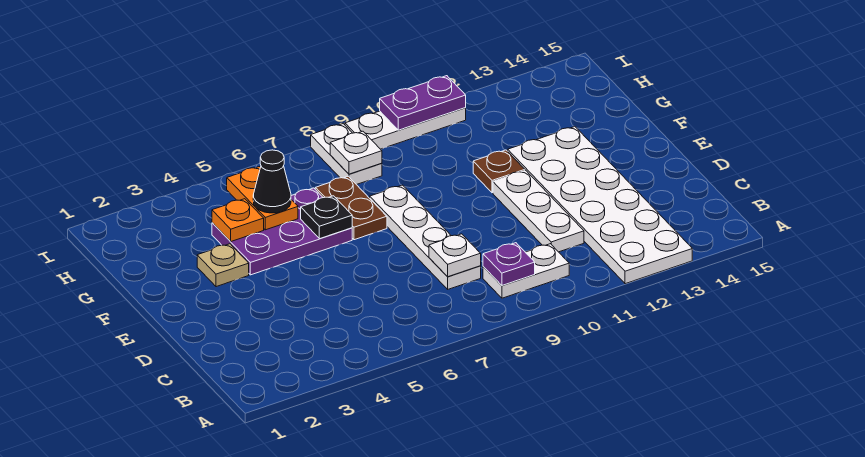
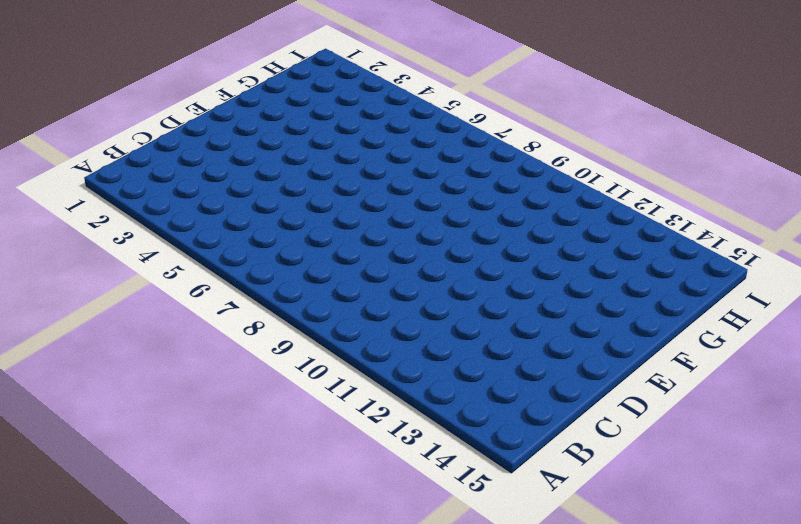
none -> white plate A12:F13 level 1
none -> white plate B9:B10 level 1
none -> white plate C8:F8 level 1

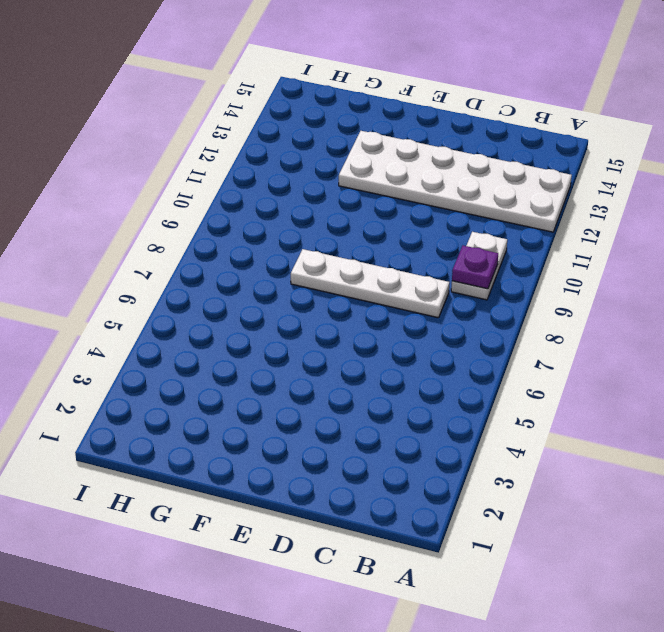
none -> white plate C11:E11 level 1
none -> tan plate F3 level 1
none -> purple plate F4:G6 level 1

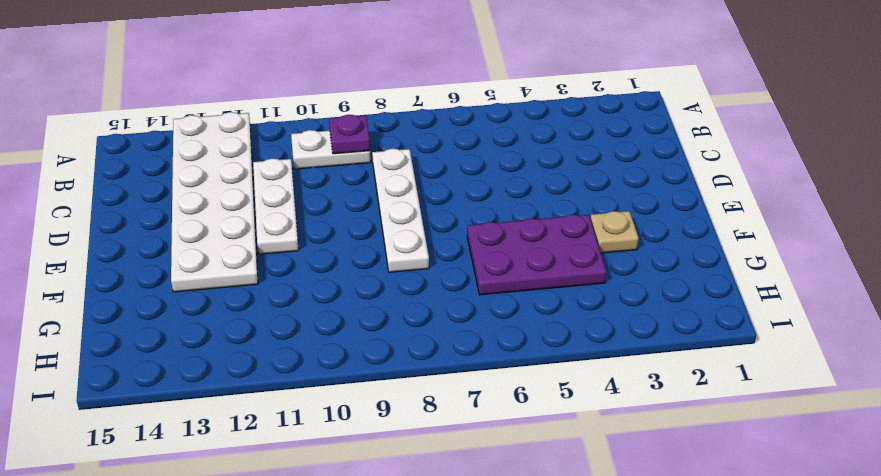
none -> brown plate F7:G7 level 1
none -> brown plate F11 level 1
none -> white plate H8:I8 level 1

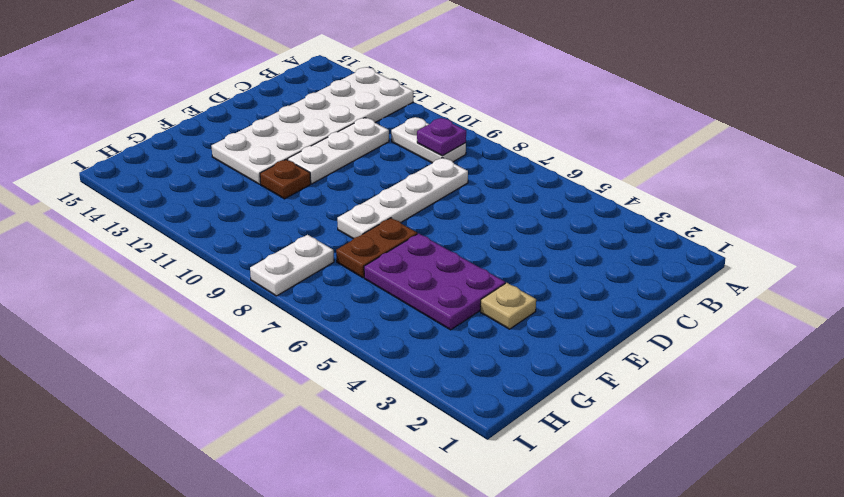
none -> white plate I9:I11 level 1
none -> white plate C8 level 2
none -> black plate F6 level 2

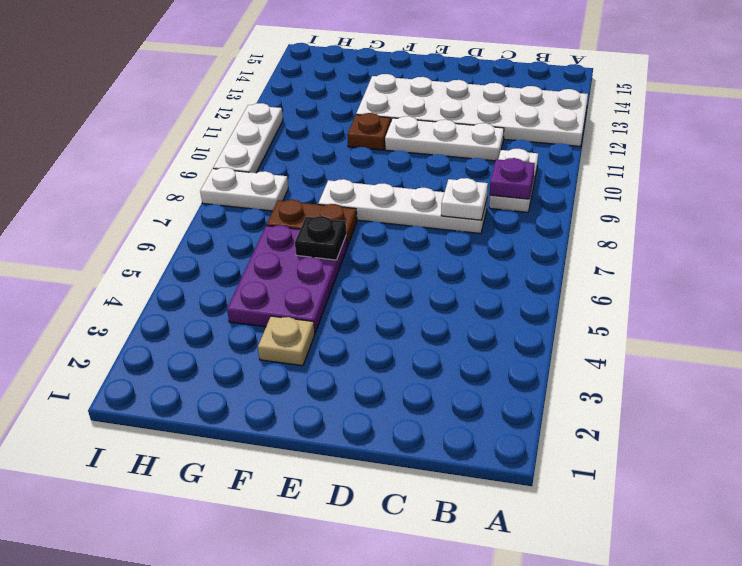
none -> orange plate G4 level 2
none -> orange plate G5:H5 level 2
none -> white plate H8 level 2

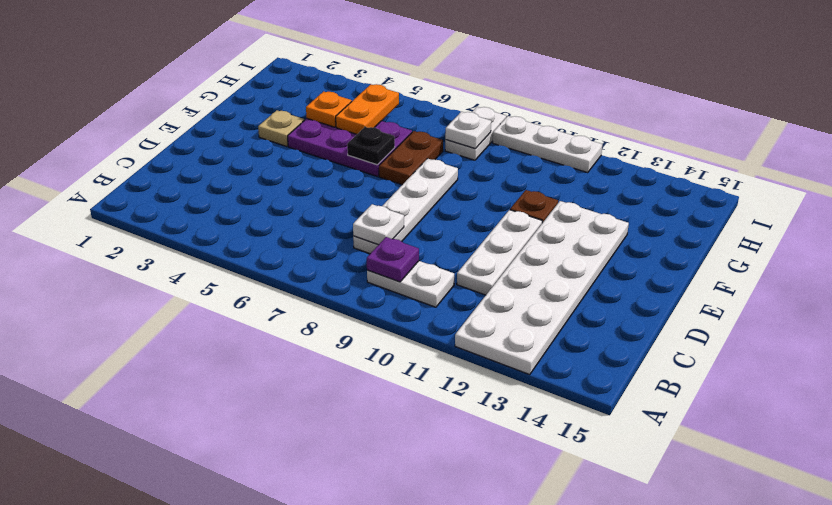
none -> purple plate I10:I11 level 2
none -> black cone G5 level 3

